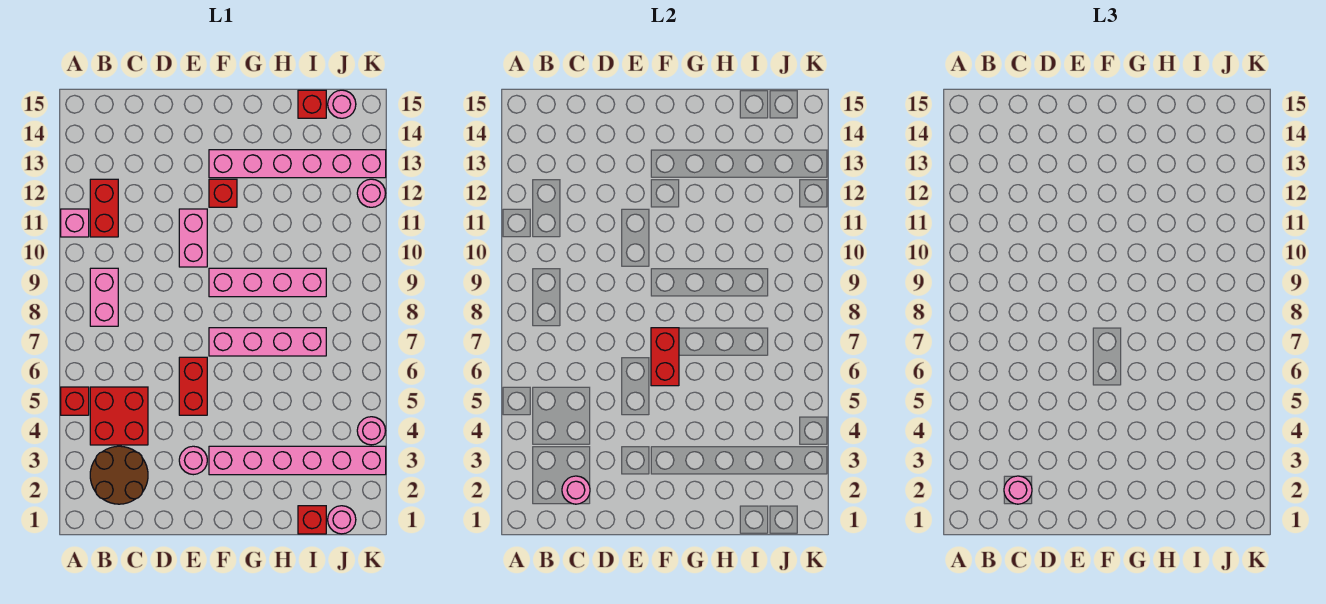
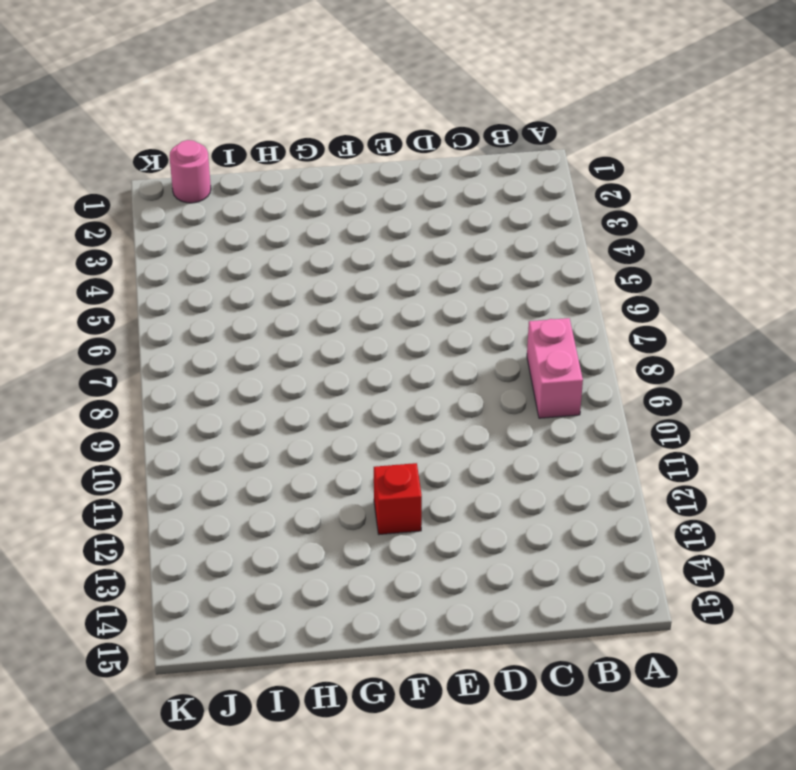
none -> red brick A5 level 1
none -> pink brick A11 level 1
none -> brown round brick B2:C3 level 1

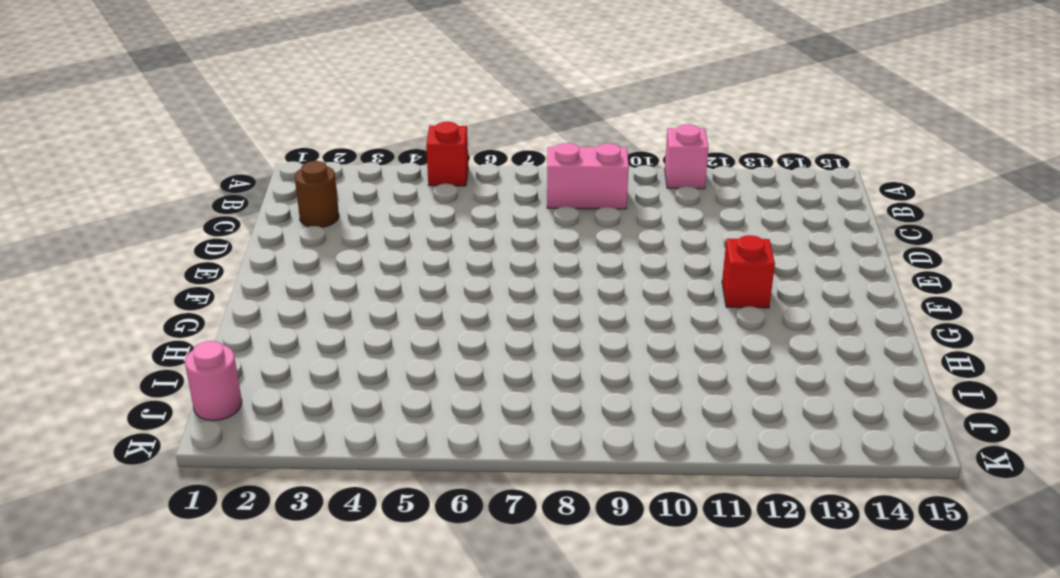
brown round brick C2 level 1 -> brown round brick B2:C3 level 1
none -> red brick B4:C5 level 1
none -> red brick B11:B12 level 1
none -> pink round brick E3 level 1

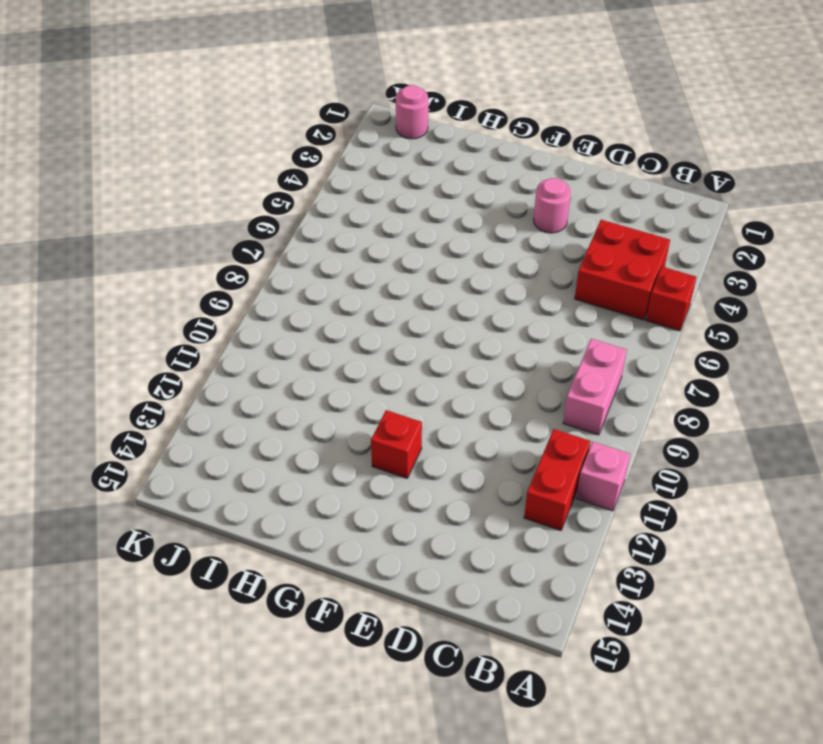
none -> brown round brick B2:C3 level 1
none -> red brick E5:E6 level 1
none -> pink brick E10:E11 level 1

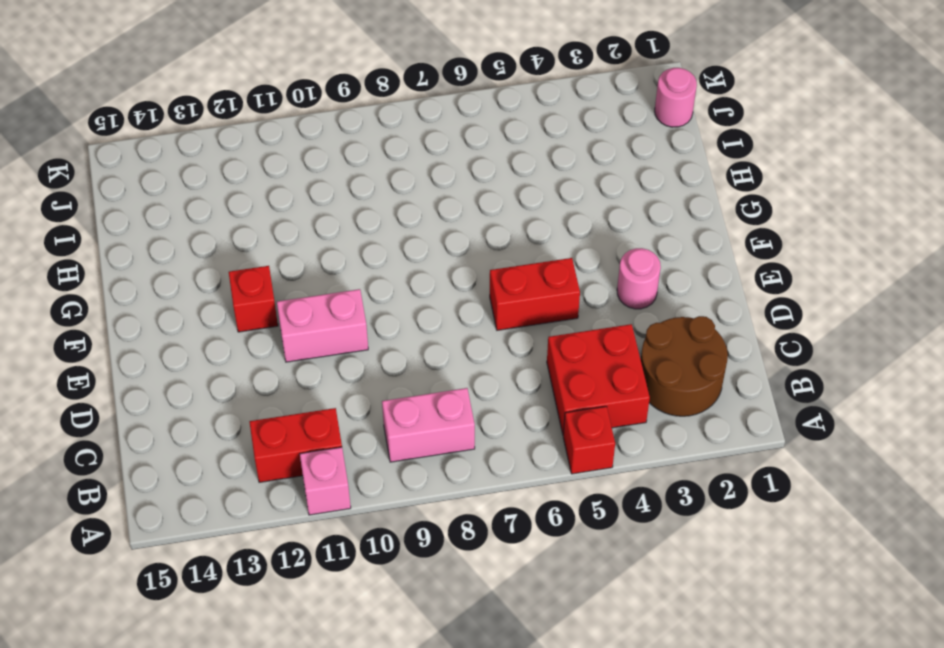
none -> pink brick F3:K3 level 1
none -> pink brick F7:I7 level 1
none -> pink brick F9:I9 level 1

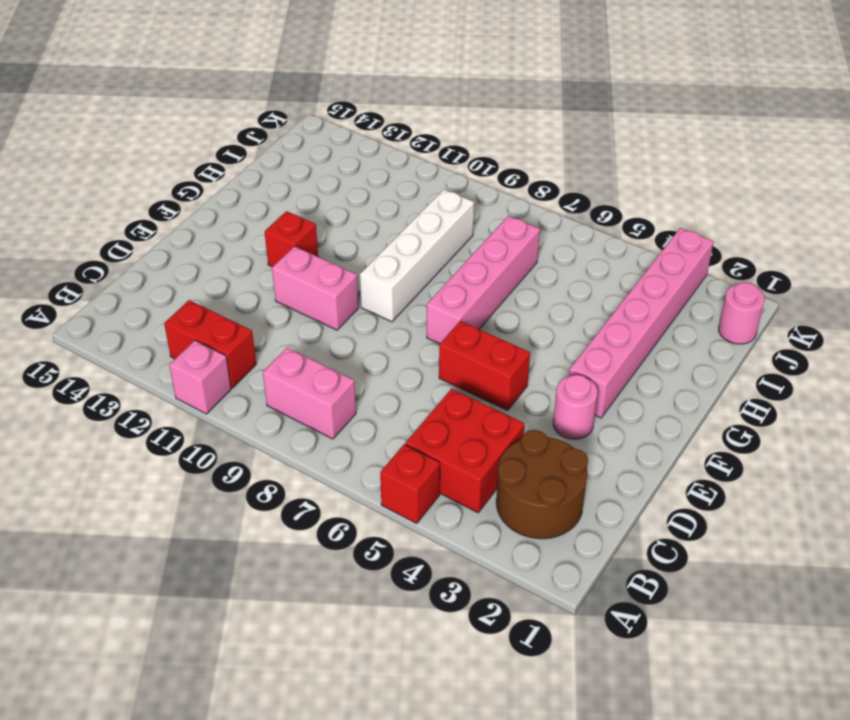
white brick F9:I9 level 1 -> pink brick F9:I9 level 1
none -> pink brick F13:K13 level 1
none -> red brick I1 level 1
none -> red brick I15 level 1

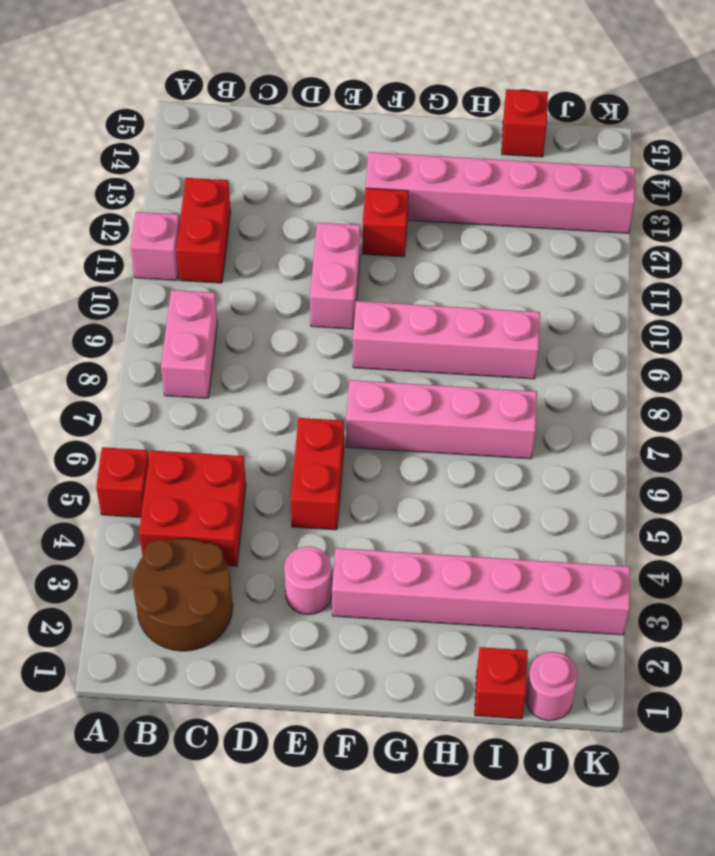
none -> pink round brick J15 level 1
none -> pink round brick K4 level 1
none -> pink round brick K12 level 1

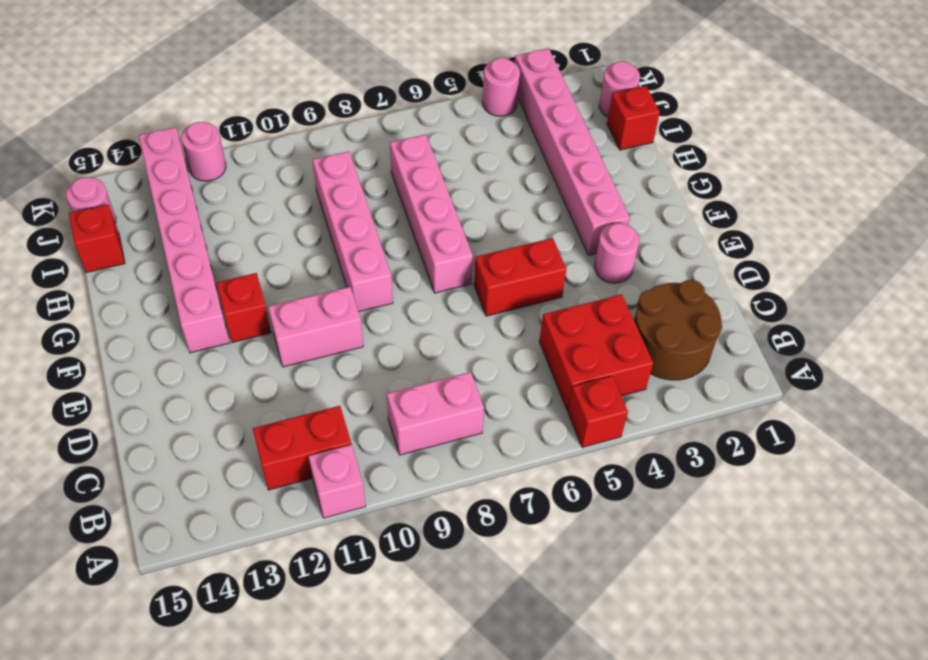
none -> pink round brick C2 level 2
none -> red brick F6:F7 level 2
none -> pink round brick C2 level 3

